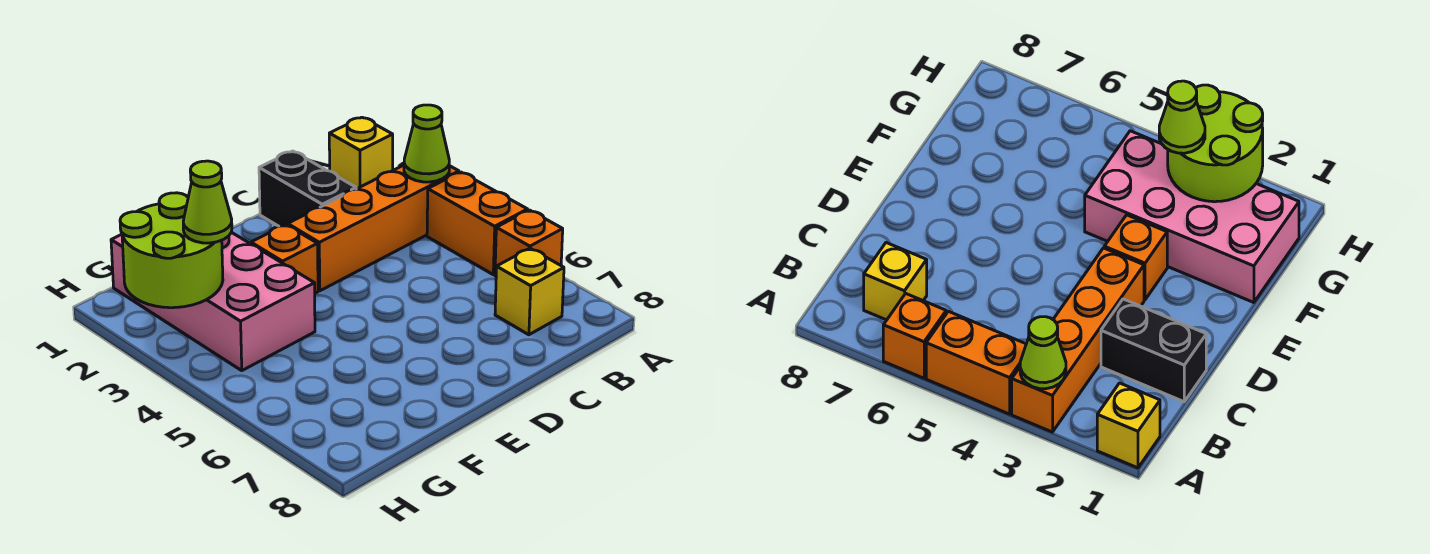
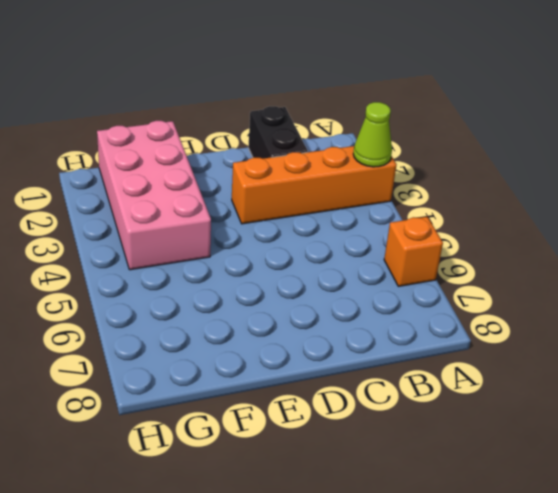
none -> yellow brick A1 level 1
none -> orange brick A4:A5 level 1

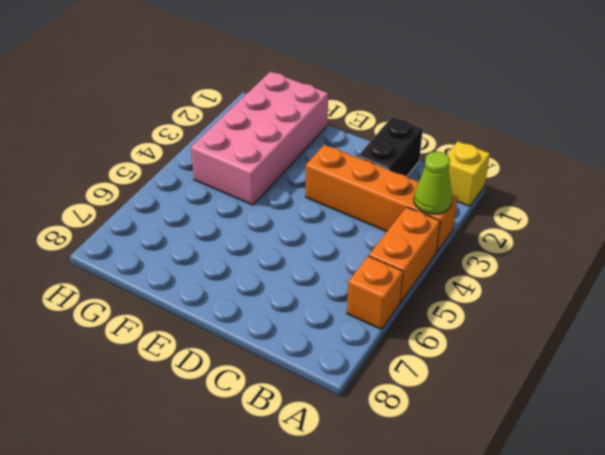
none -> yellow brick B7 level 1
none -> orange brick E3 level 1

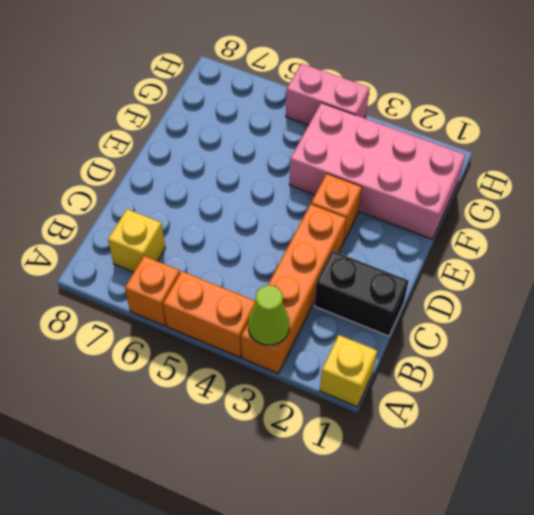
pink brick H4:H5 level 1 -> none
none -> lime round brick G2:H3 level 2
none -> lime cone G3 level 3

